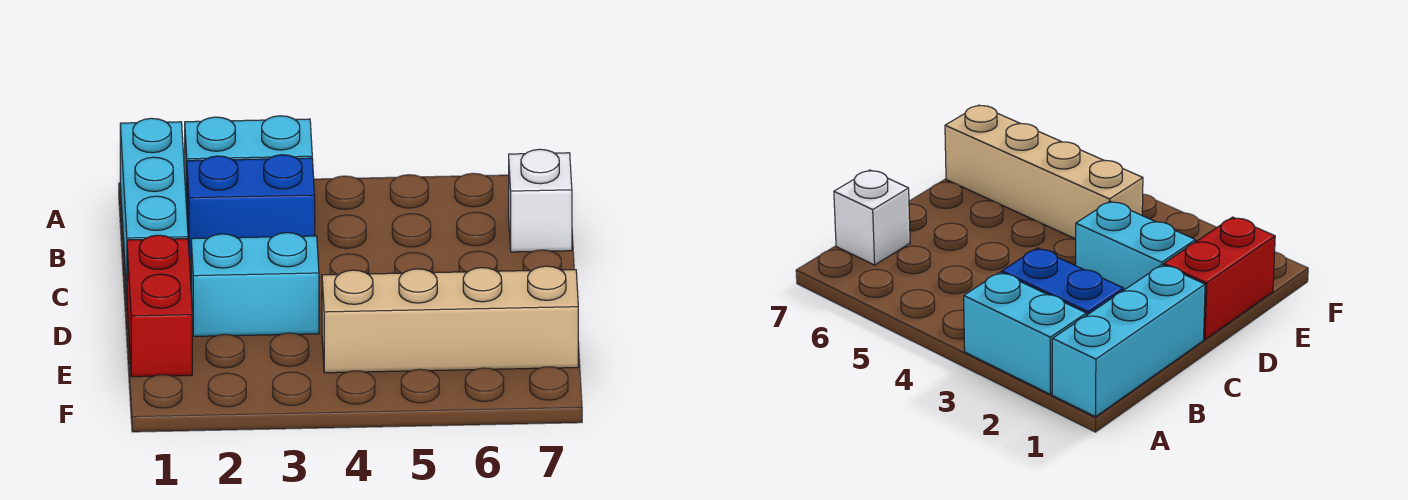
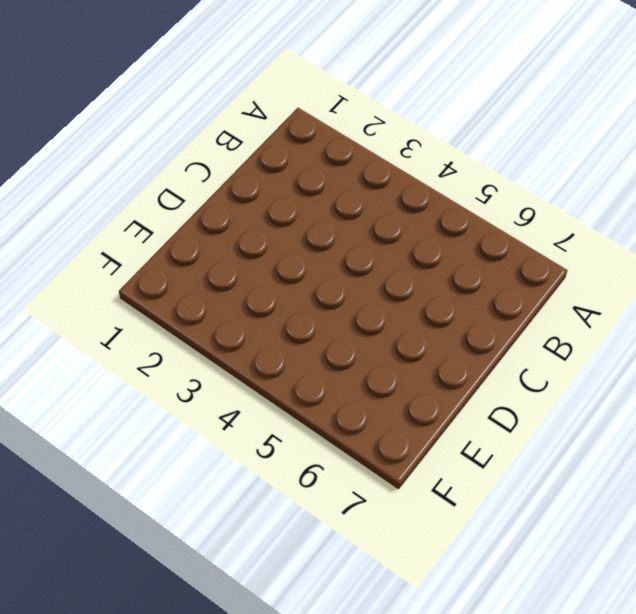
none -> cyan brick A1:C1 level 1
none -> cyan brick A2:A3 level 1

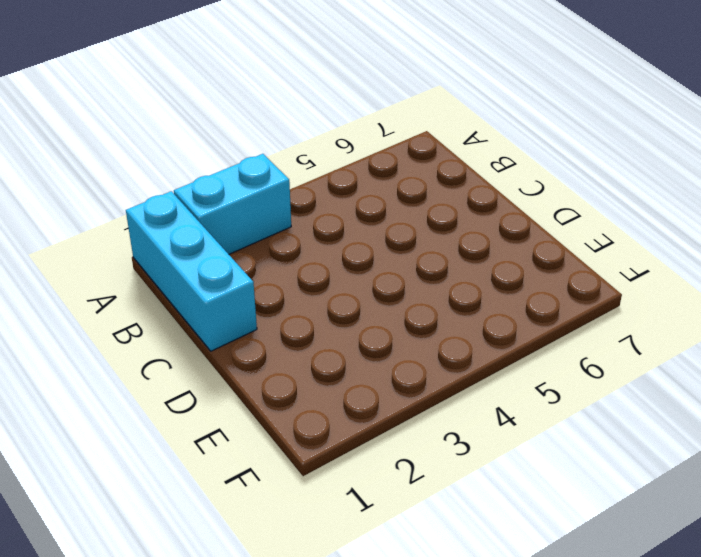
none -> blue brick B2:B3 level 1
none -> white brick B7 level 1

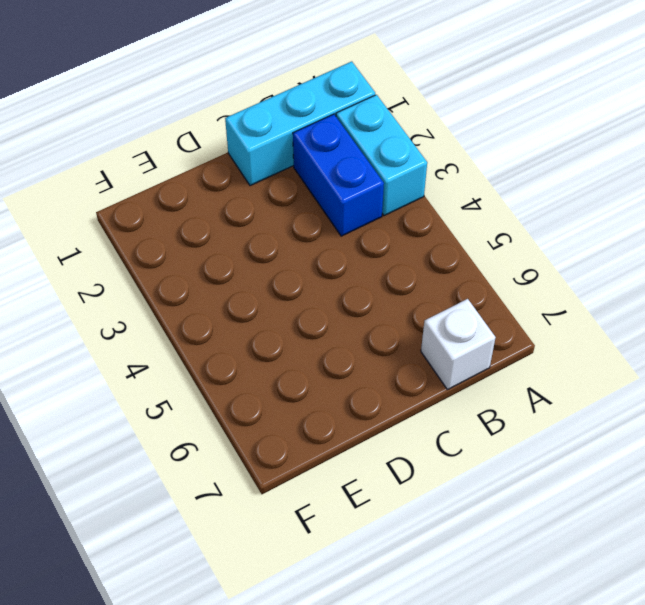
none -> red brick D1:E1 level 1
none -> cyan brick D2:D3 level 1

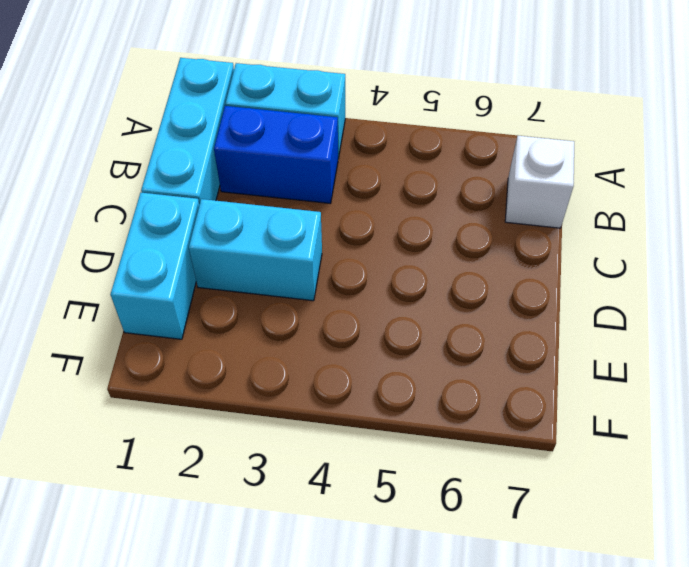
cyan brick D1:E1 level 1 -> red brick D1:E1 level 1
none -> tan brick E4:E7 level 1

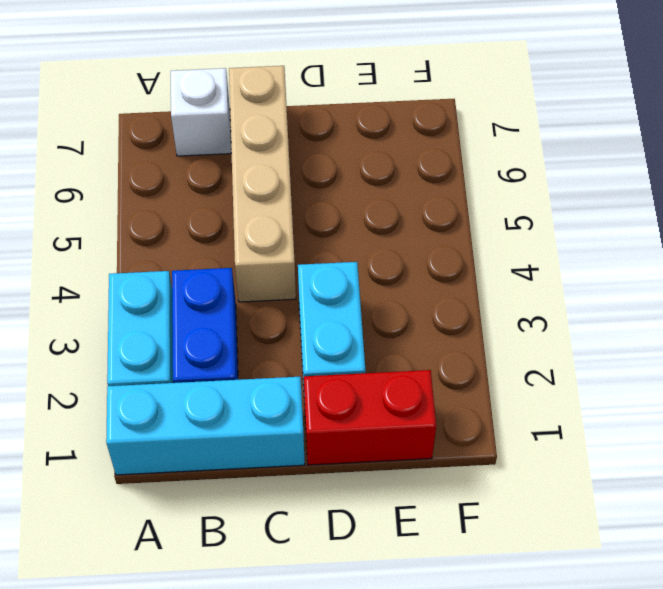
tan brick C4:C7 level 1 -> tan brick E4:E7 level 1

